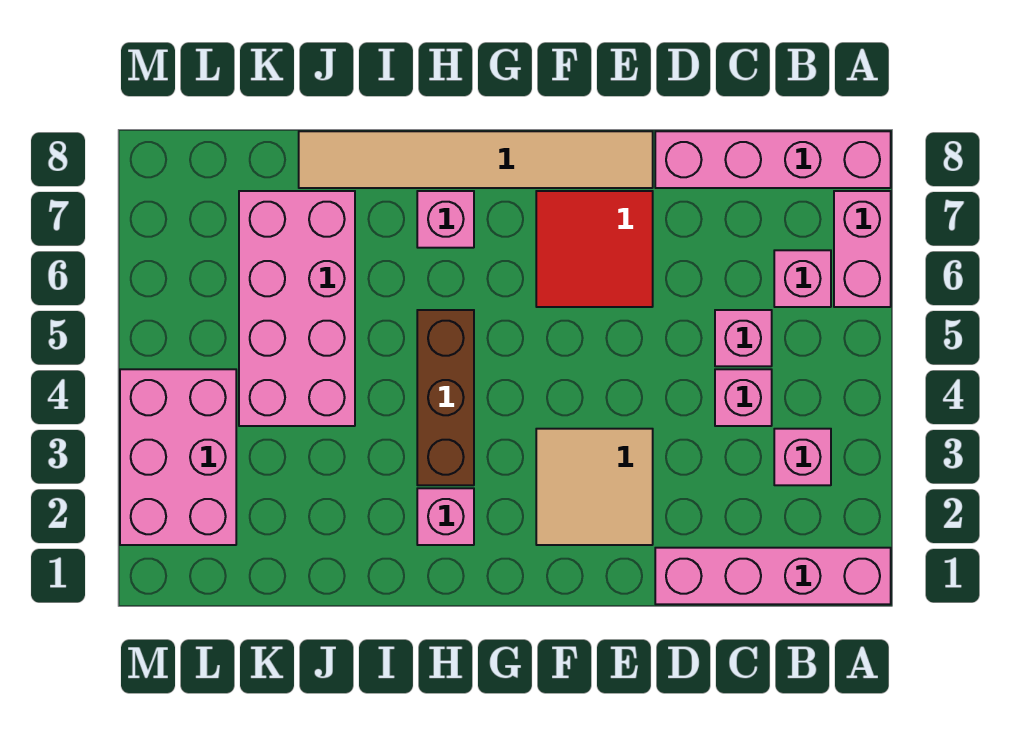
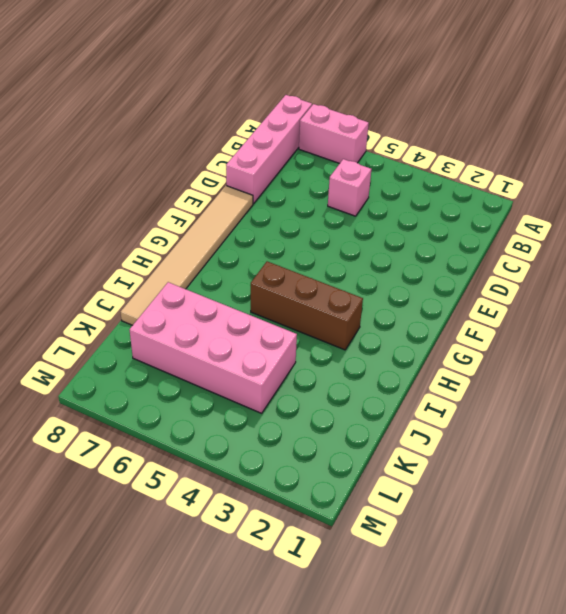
none -> pink brick A1:D1 level 1
none -> pink brick B3 level 1
none -> pink brick B6 level 1

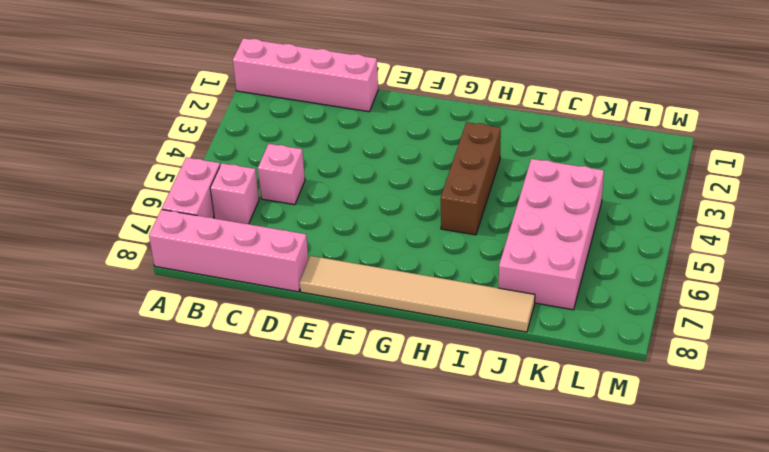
none -> pink brick B3 level 1
none -> pink brick C4 level 1
none -> tan tile E2:F3 level 1

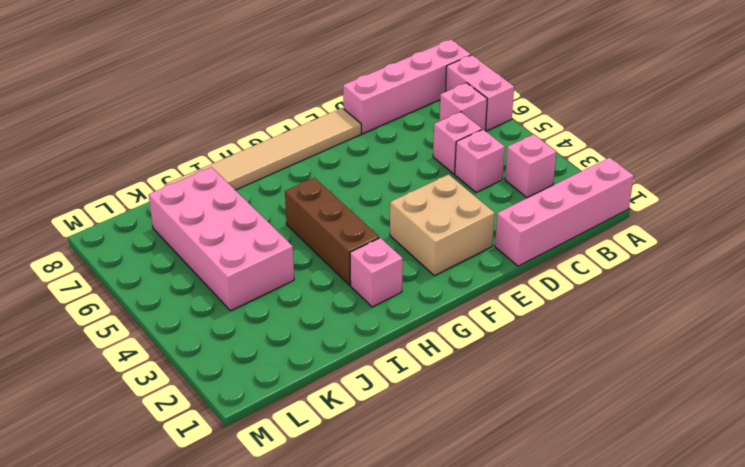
tan brick E2:F3 level 1 -> tan tile E2:F3 level 1
none -> red tile E6:F7 level 1
none -> pink brick H7 level 1
none -> pink brick L2:M4 level 1

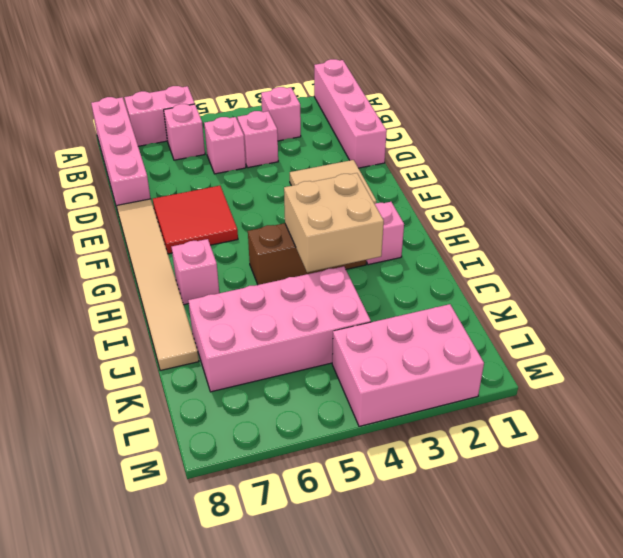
tan brick H3:I4 level 2 -> none

